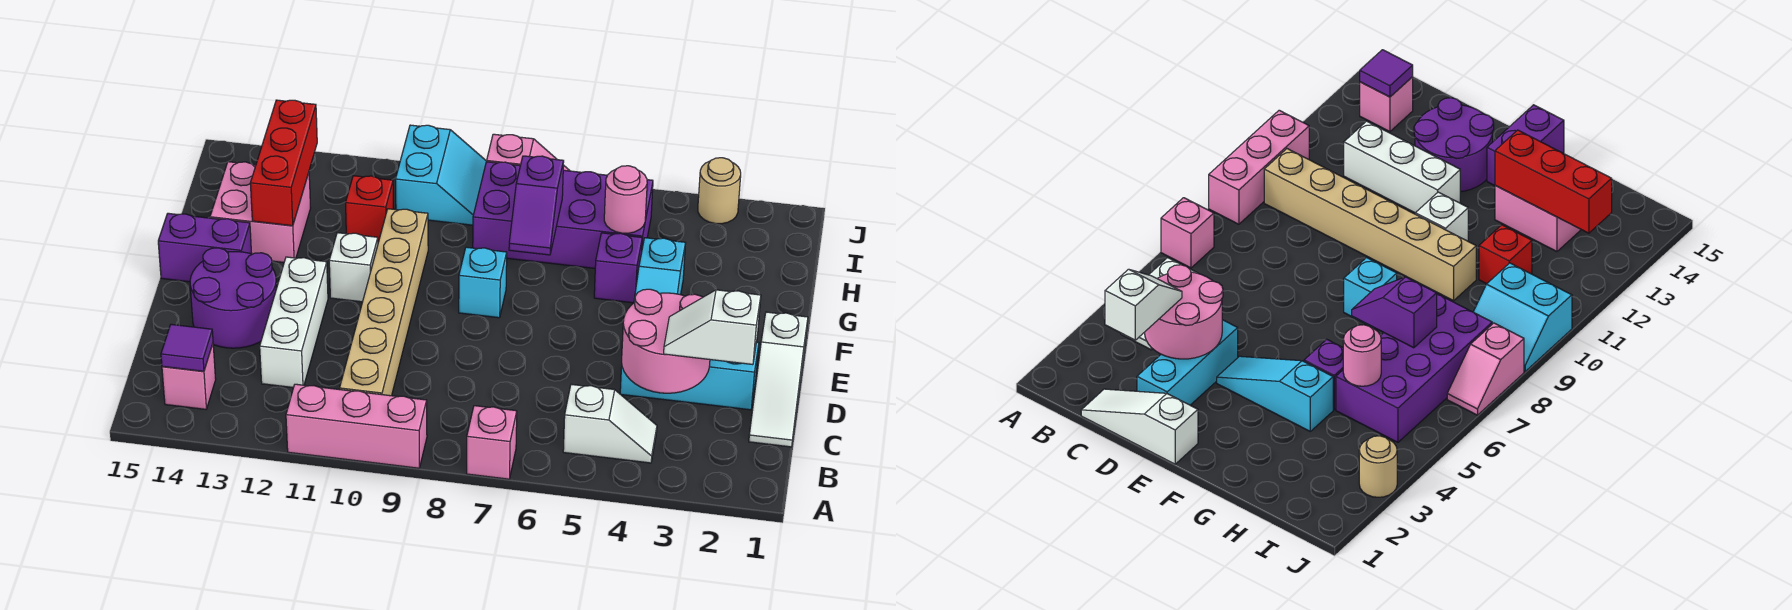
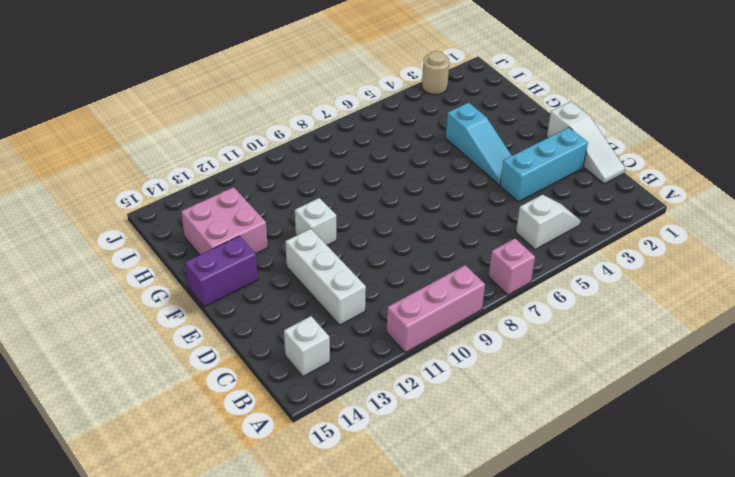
white brick B14 level 1 -> pink brick B14 level 1
none -> tan brick B10:G10 level 1
none -> purple round brick D13:E14 level 1
none -> cyan brick F8 level 1

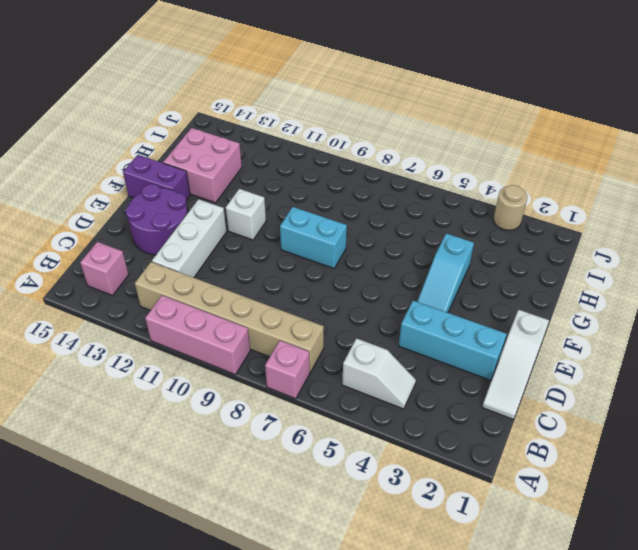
tan brick B7:B12 level 1 -> tan brick B10:G10 level 1
cyan brick F8:F9 level 1 -> cyan brick F8 level 1
none -> purple brick G5 level 1
none -> purple brick H5:I8 level 1
none -> red brick H11 level 1

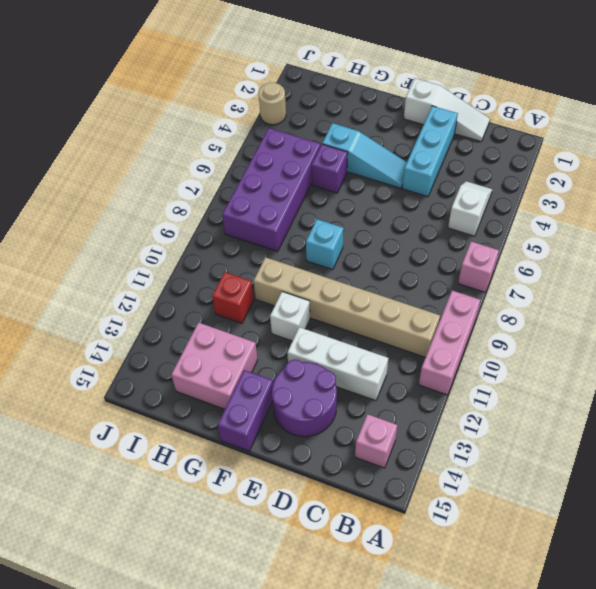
none -> cyan slope I9:J10 level 1 top 10
none -> pink slope J7:J8 level 1 top 8
none -> purple tile B14 level 2

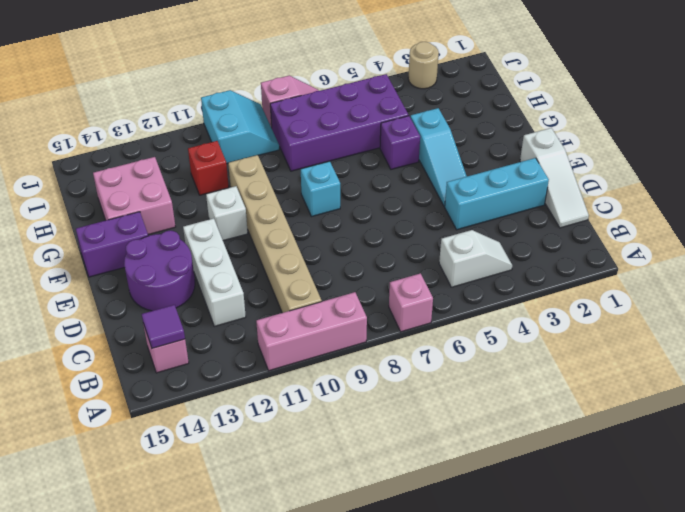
none -> pink round brick C3:D4 level 2
none -> purple slope G7:H7 level 2 top H
none -> red brick G13:I13 level 2

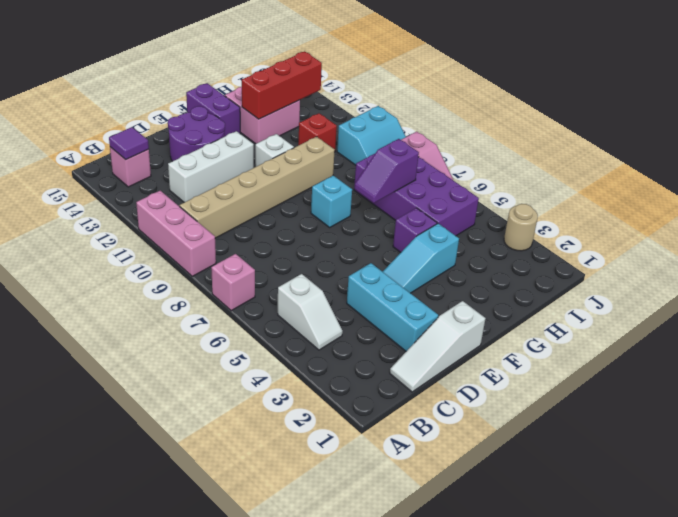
none -> pink round brick C3:D4 level 2
none -> pink round brick H5 level 2
none -> white slope C2:C3 level 3 top 2

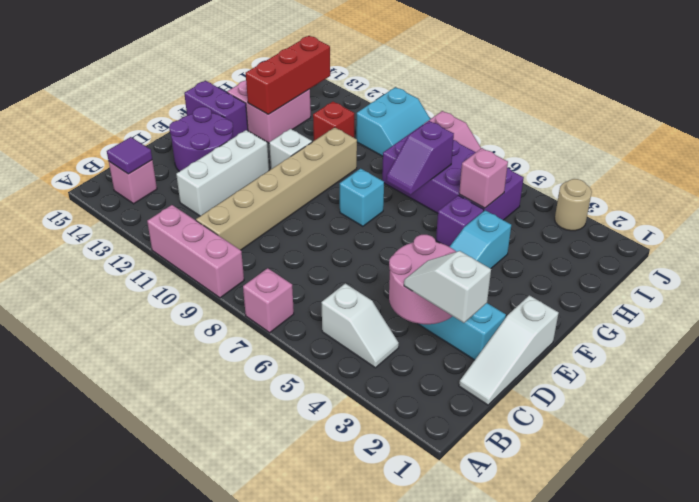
pink brick H5 level 2 -> pink round brick H5 level 2

